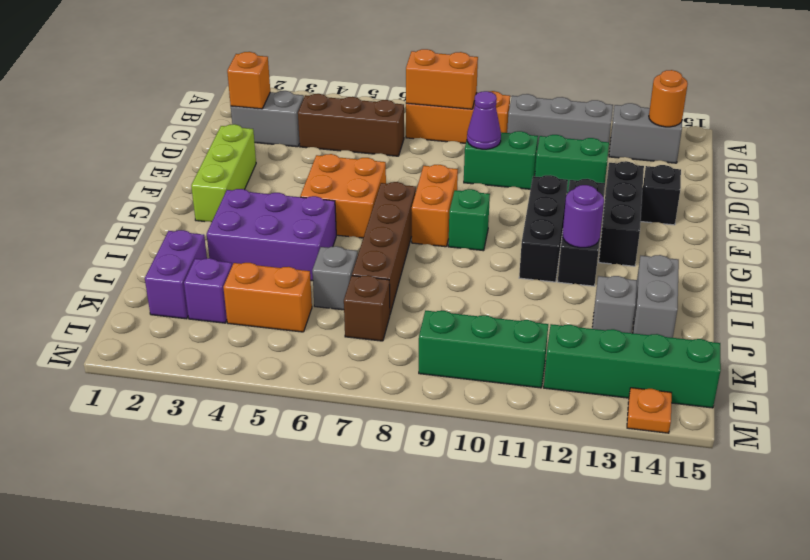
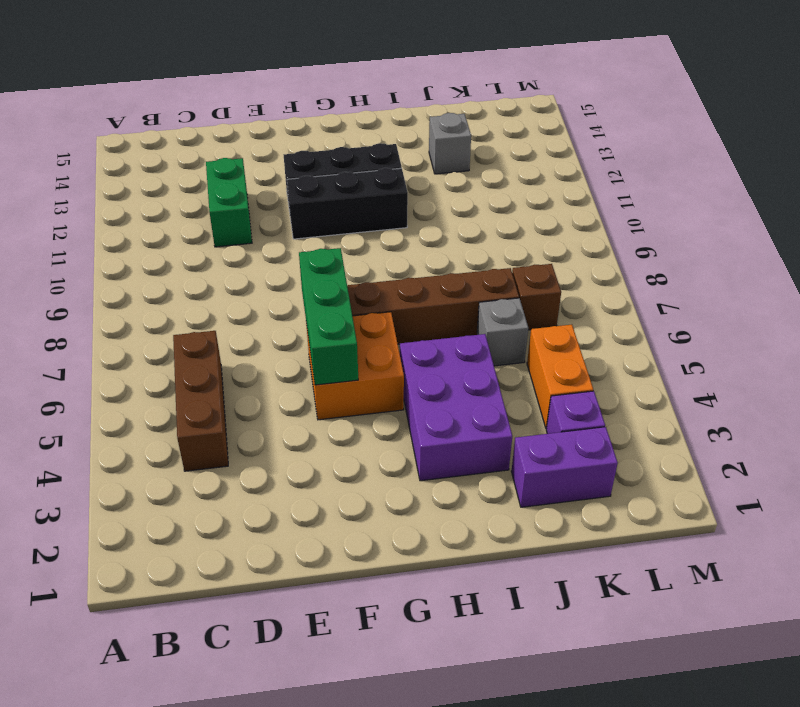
green brick F5:F7 level 2 -> green brick L9:L11 level 1
none -> orange brick B7:B9 level 1
none -> grey brick B10:B12 level 1
none -> grey brick B13:B14 level 1
none -> grey brick C2:C3 level 1

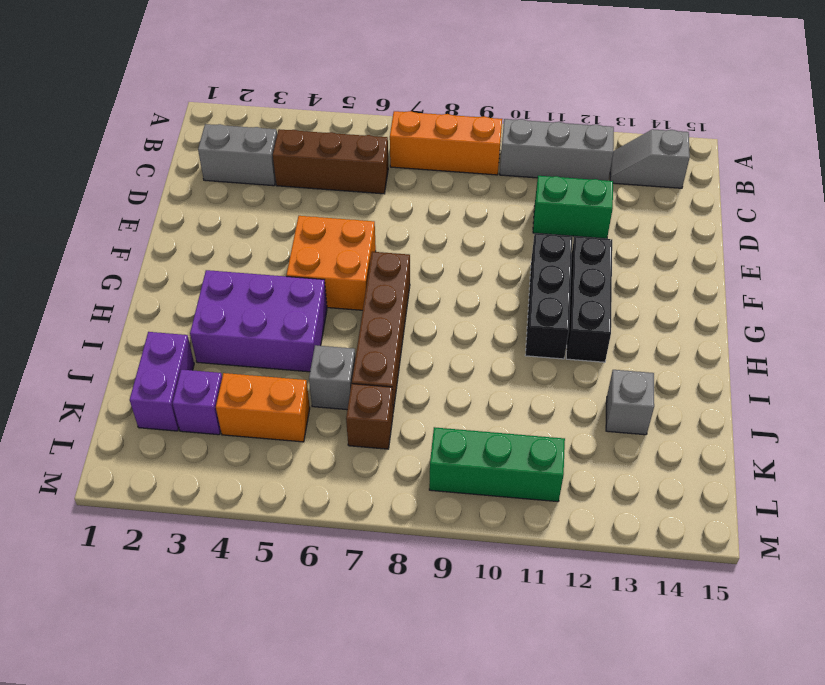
grey slope B13:B14 level 1 top 14 -> grey brick B13:B14 level 1
none -> green brick D9:D10 level 1
none -> lime brick E2:G2 level 1
none -> black brick E13:G13 level 1
none -> black brick E14 level 1

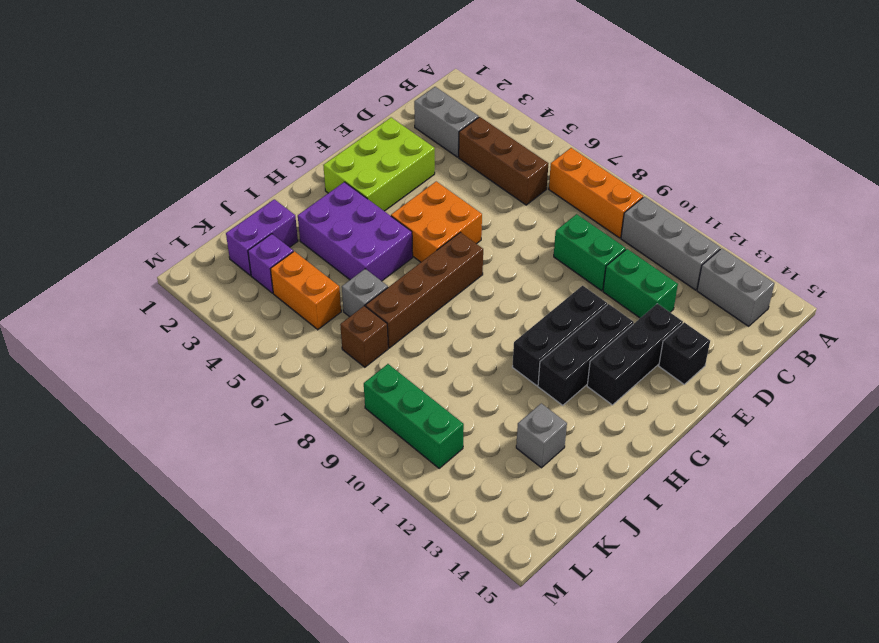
lime brick E2:G3 level 1 -> lime brick E2:G2 level 1
none -> orange brick F8:G8 level 1
none -> green brick G9 level 1
none -> grey brick I14:J14 level 1
none -> green brick L12:L15 level 1

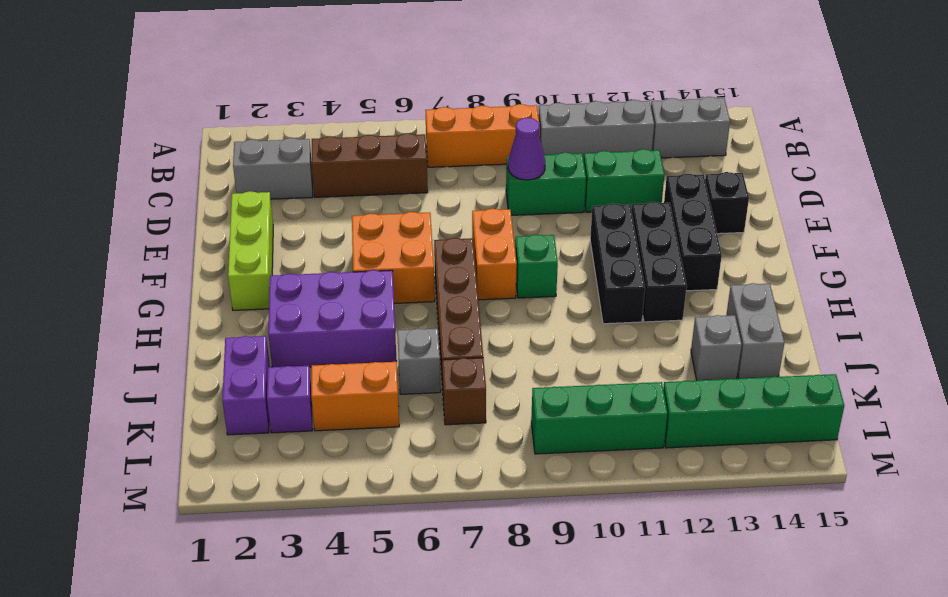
none -> orange plate M14 level 1
none -> orange brick B7:B8 level 2
none -> orange round brick B14 level 2
none -> orange brick C2 level 2

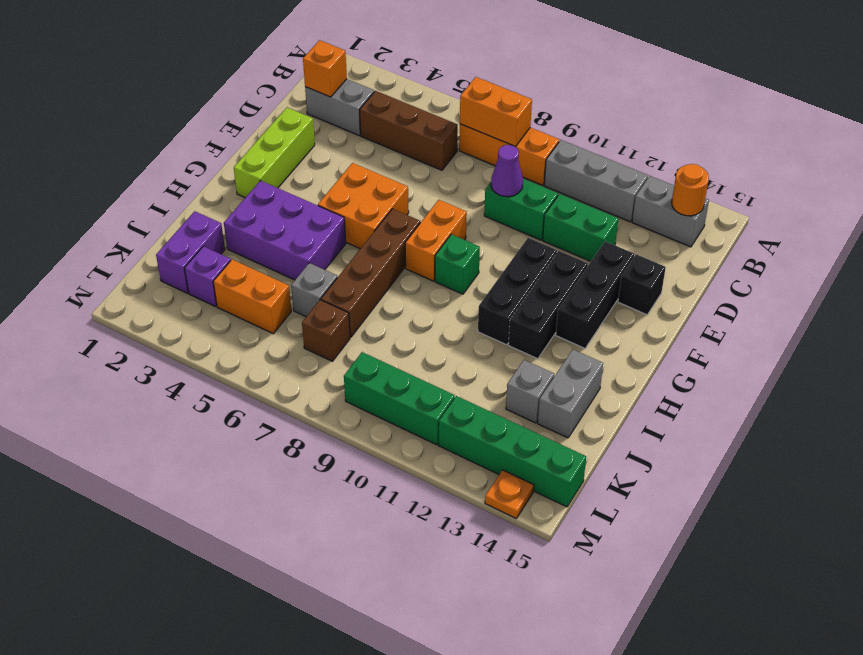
none -> purple round brick H12 level 2

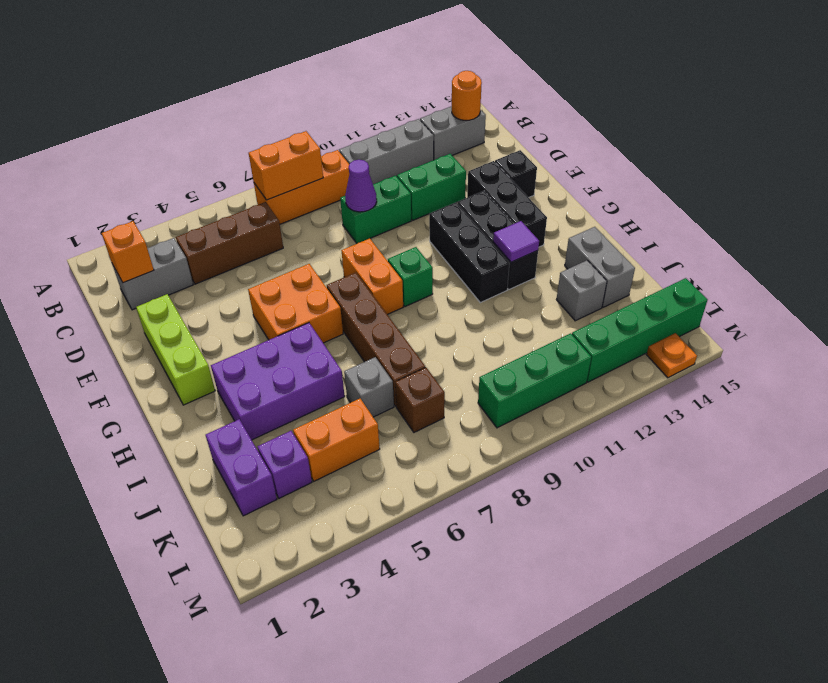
purple tile H12 level 2 -> purple round brick H12 level 2

